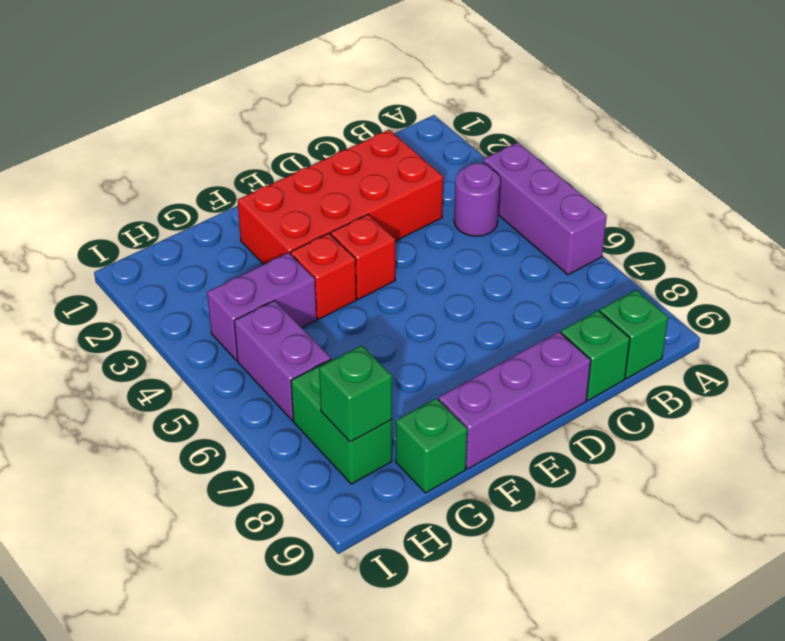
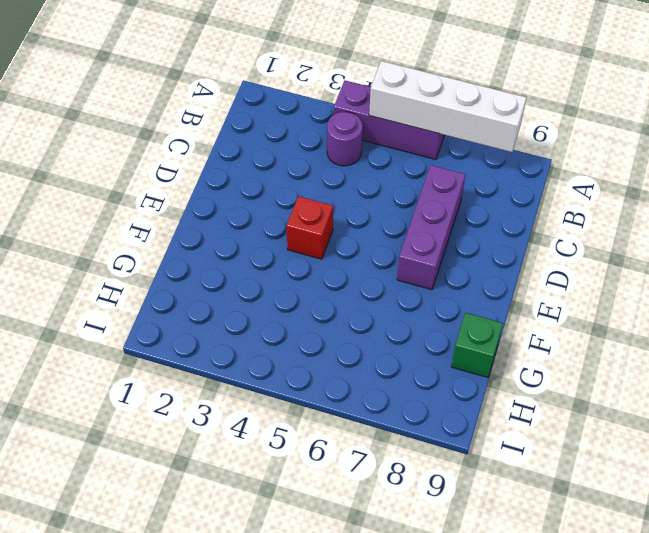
white brick A5:A8 level 2 -> none
purple brick C7:E7 level 1 -> purple brick D9:F9 level 1
none -> green brick B9 level 1
none -> red brick C2:F3 level 1
none -> green brick C9 level 1

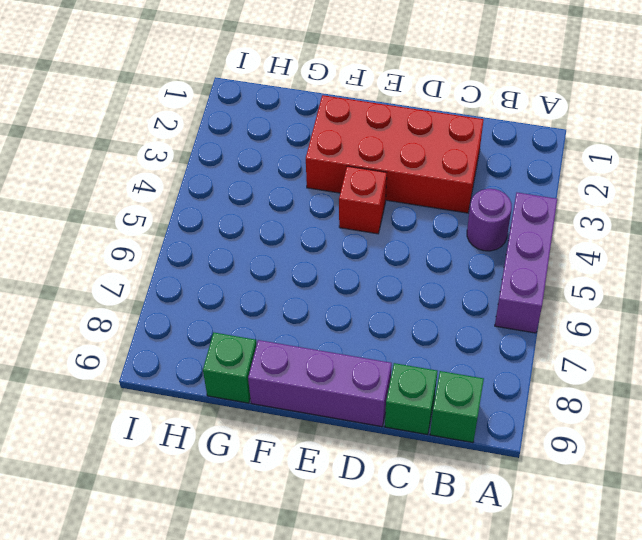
none -> red brick F4 level 1
none -> purple brick G4:H4 level 1
none -> purple brick H5:H6 level 1

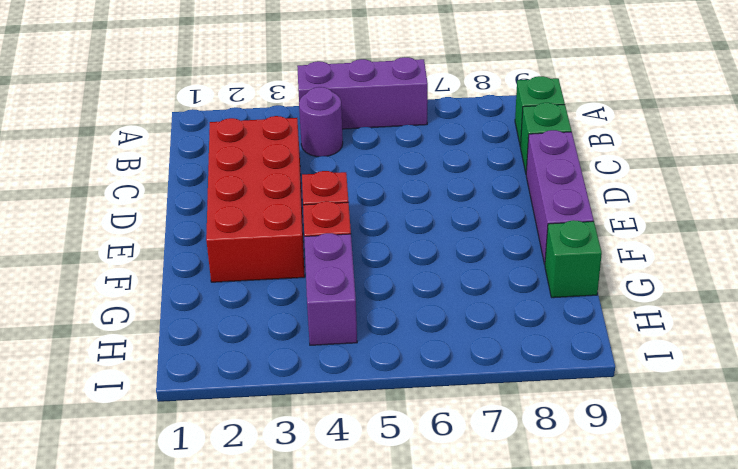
none -> purple brick H5:H6 level 1
none -> green brick H7:H8 level 1
none -> green brick H8 level 2

